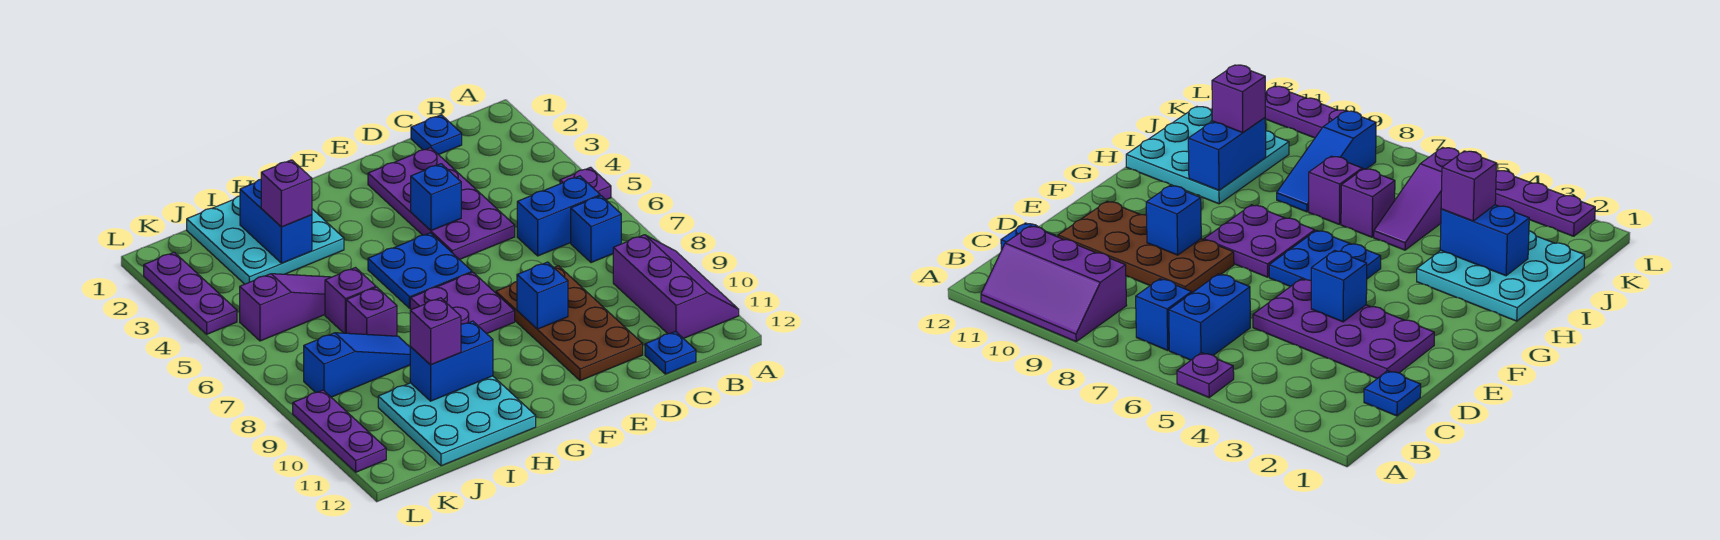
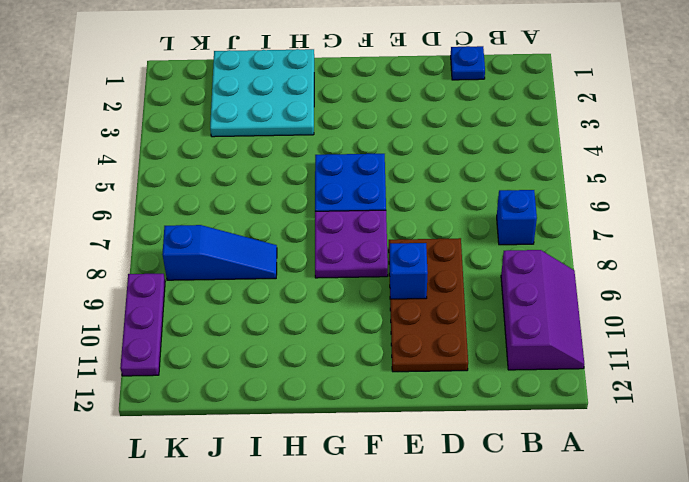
none -> purple plate A5 level 1
none -> blue brick B6:C6 level 1
none -> blue plate C12 level 1

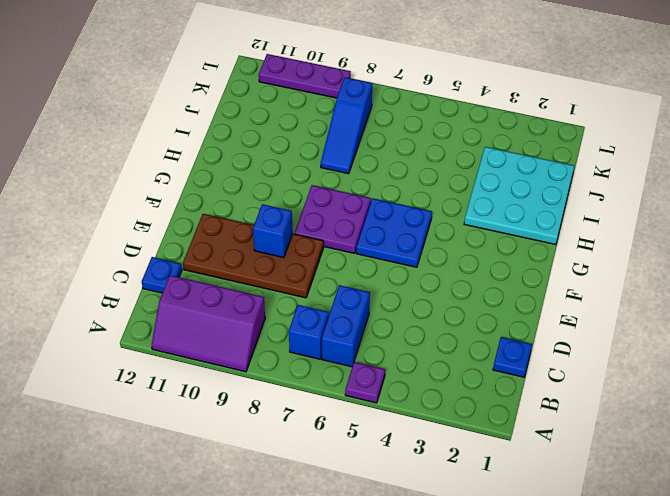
none -> purple plate D2:E5 level 1
none -> cyan plate H10:J12 level 1
none -> purple slope I5:K5 level 1 top K

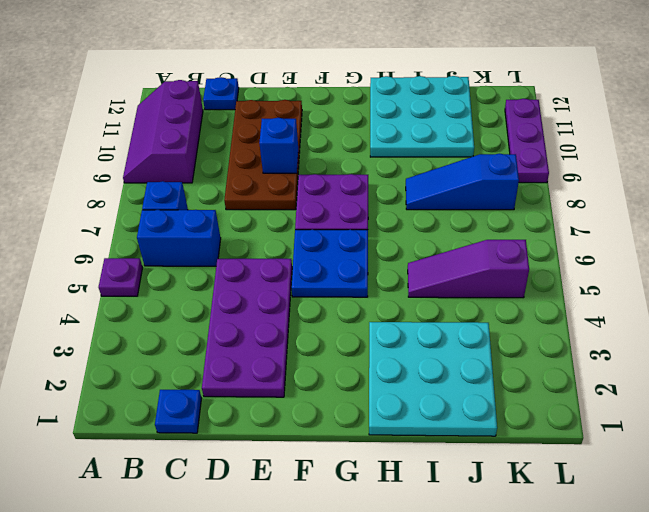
none -> purple brick I6 level 1
none -> purple brick I7 level 1
none -> purple plate L2:L4 level 1

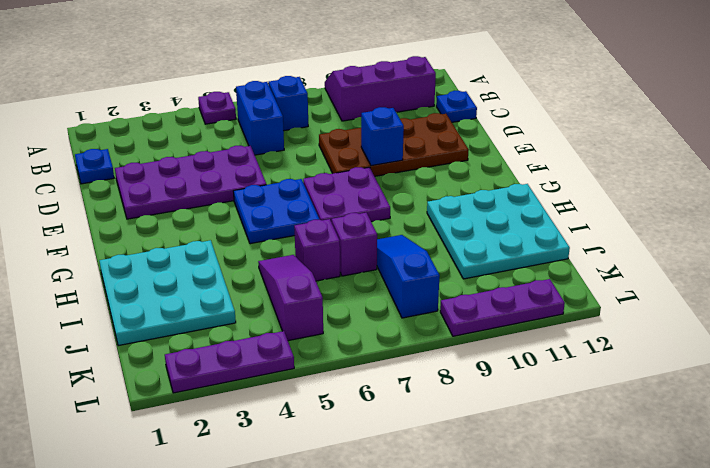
none -> blue brick E4 level 2
none -> blue brick H10:I10 level 2
none -> blue brick I2:I3 level 2

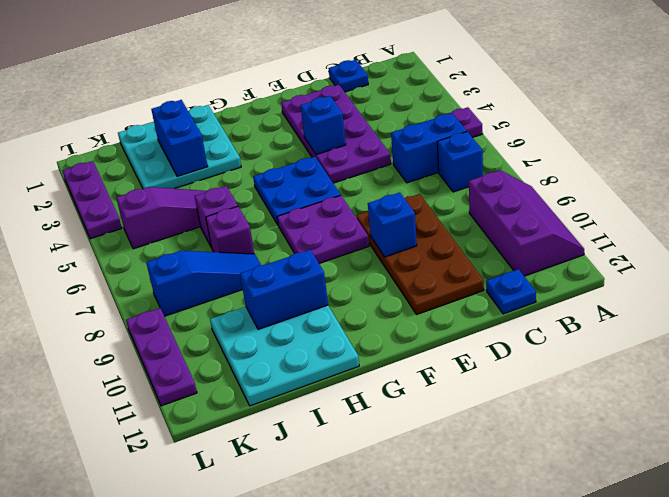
none -> purple brick I3 level 3
none -> purple brick I10 level 3

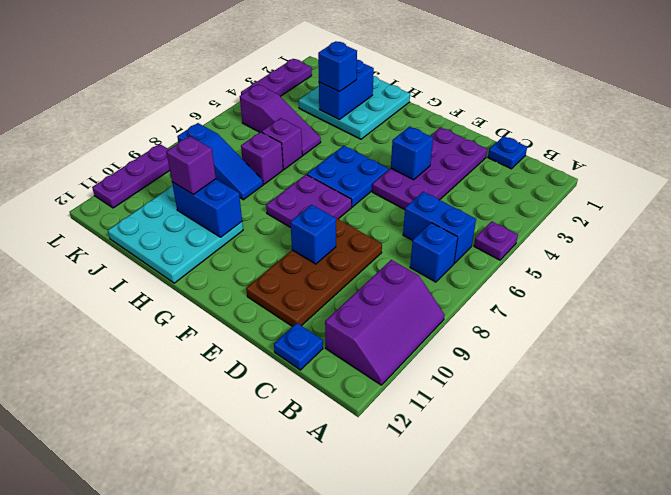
blue brick I3 level 3 -> purple brick I3 level 3

